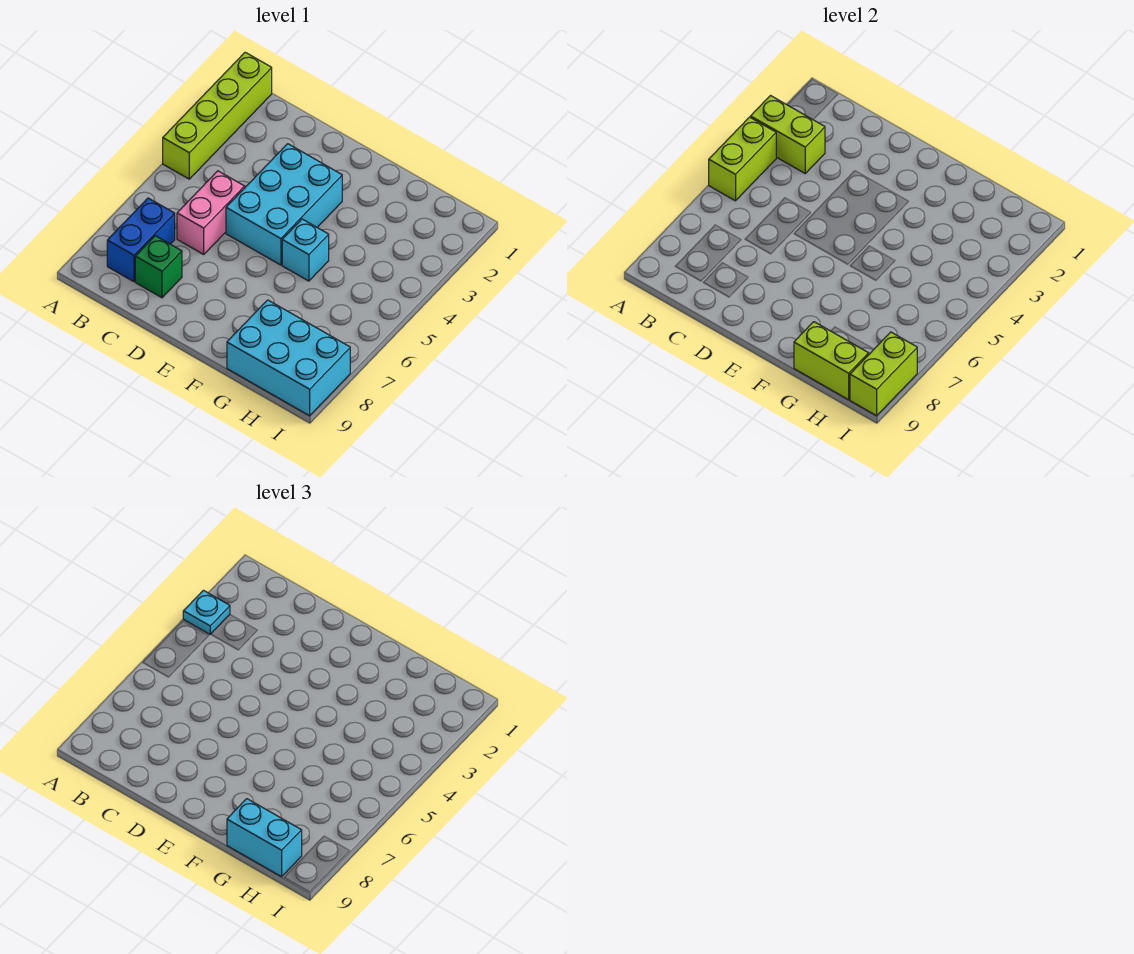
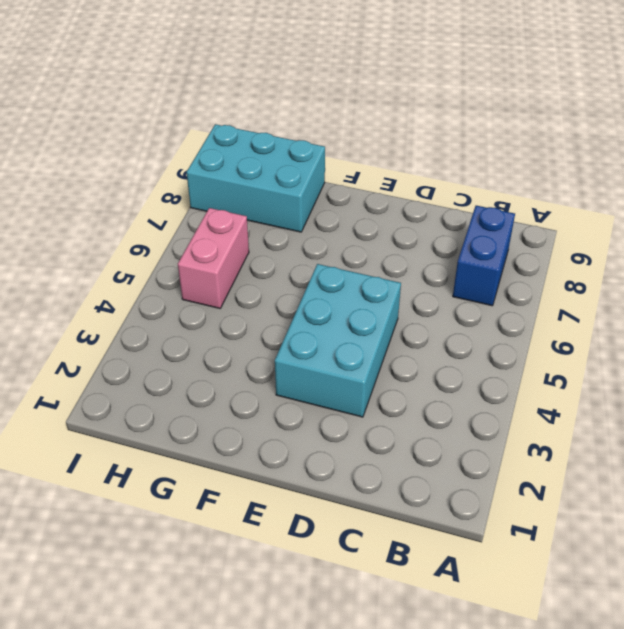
pink brick H5:H6 level 1 -> pink brick C5:C6 level 1
none -> lime brick A1:A4 level 1
none -> green brick C8 level 1
none -> cyan brick F5 level 1

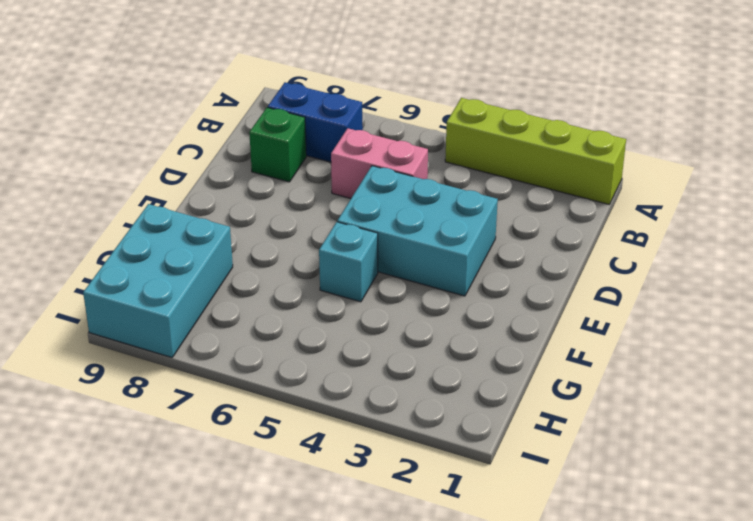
none -> lime brick A3:B3 level 2
none -> lime brick A4:A5 level 2
none -> lime brick G9:H9 level 2

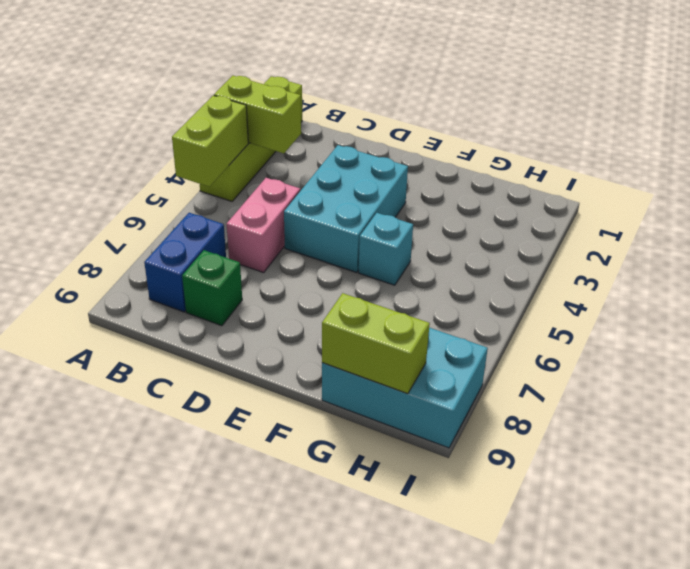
none -> lime brick I8:I9 level 2
none -> cyan plate A3 level 3
none -> cyan brick G9:H9 level 3

